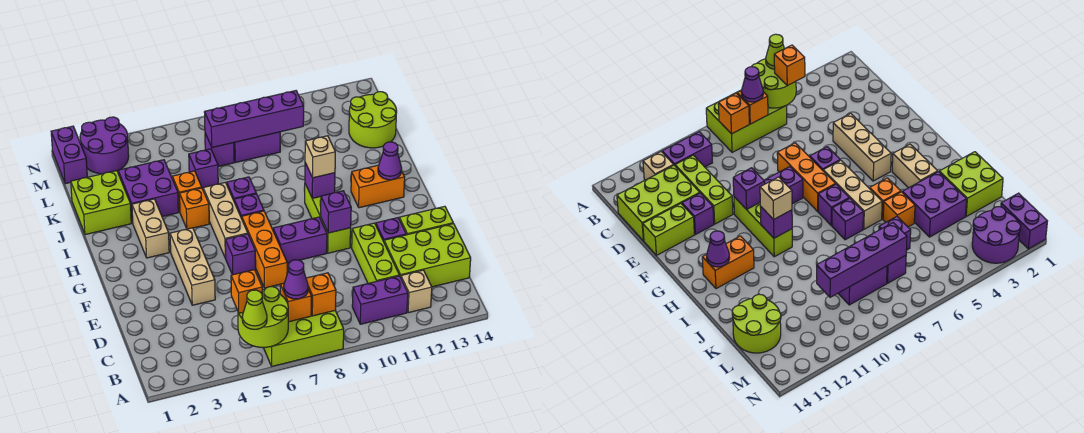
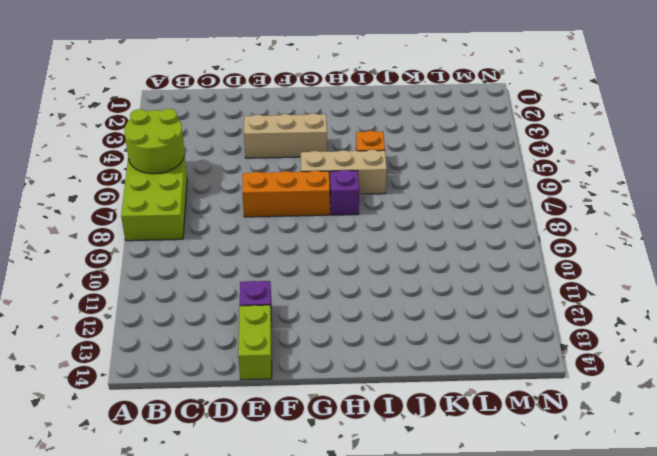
none -> purple brick B10:B11 level 1
none -> tan brick B12 level 1
none -> lime brick C11:E11 level 1
none -> lime brick C12:D14 level 1

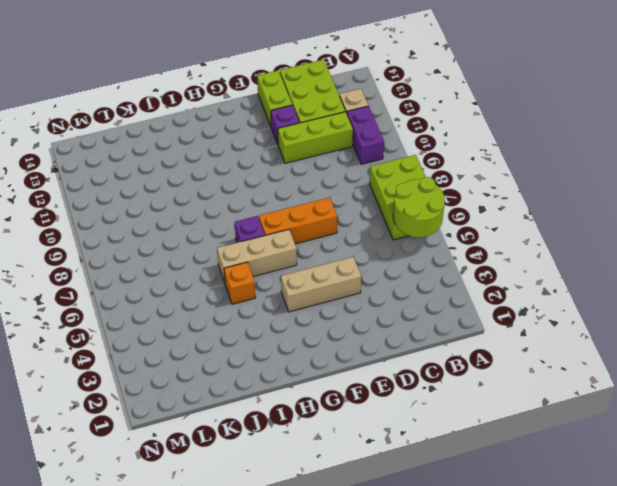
none -> purple brick F6 level 1
none -> purple brick F8:F9 level 1
none -> lime brick F10:H10 level 1
none -> tan brick H3:I3 level 1

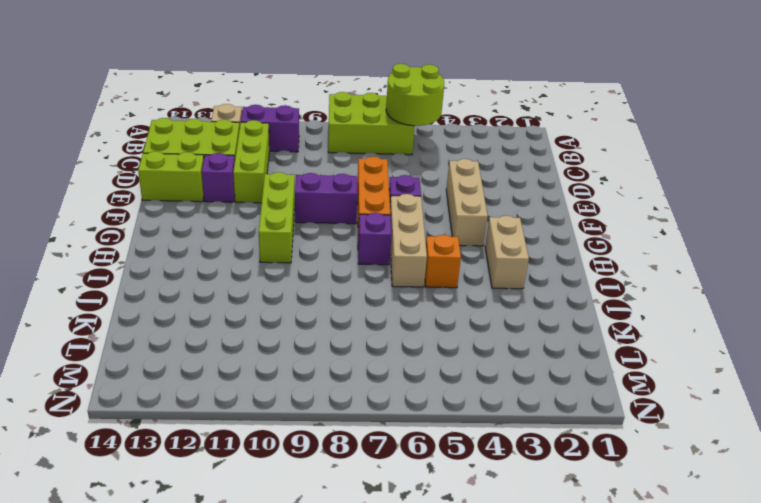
none -> orange brick H12:H13 level 1
none -> purple brick I7 level 1
none -> lime brick J1:K2 level 1
none -> purple brick J3:K4 level 1

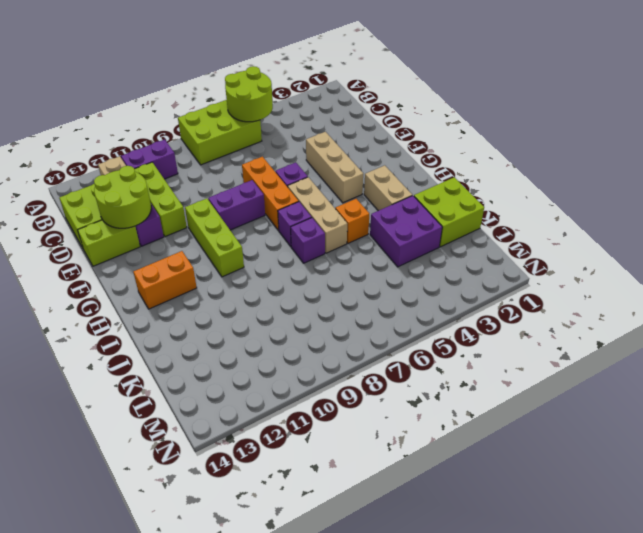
lime round brick D12:E13 level 2 -> lime round brick K13:L14 level 1
none -> orange brick J5 level 1
none -> purple brick K6 level 1
none -> purple brick L7 level 1
none -> purple brick L8:L9 level 1

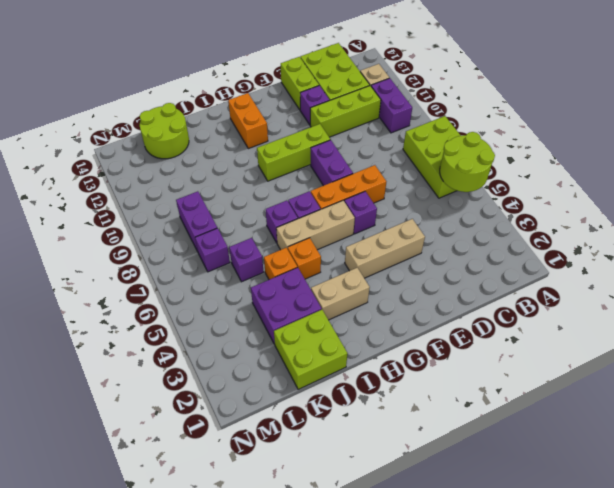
none -> purple brick M1:N1 level 1
none -> purple round brick M2:N3 level 1
none -> orange brick B7 level 2
none -> orange brick B8 level 2

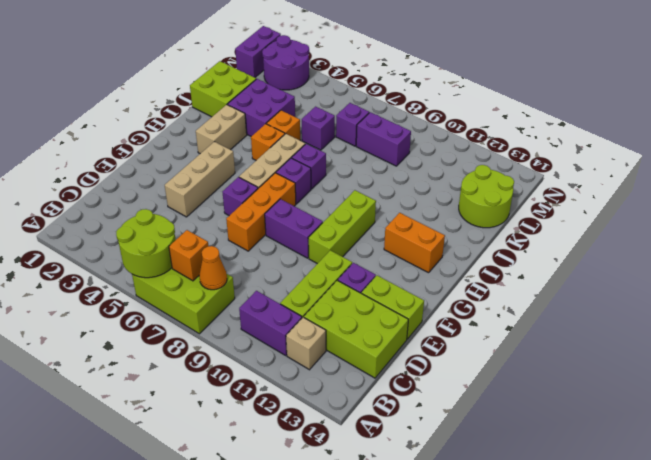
orange cone B8 level 2 -> orange brick B8 level 2
none -> purple brick F10 level 2
none -> purple brick H10 level 2
none -> purple cone H13 level 2
none -> purple brick L7:L10 level 2

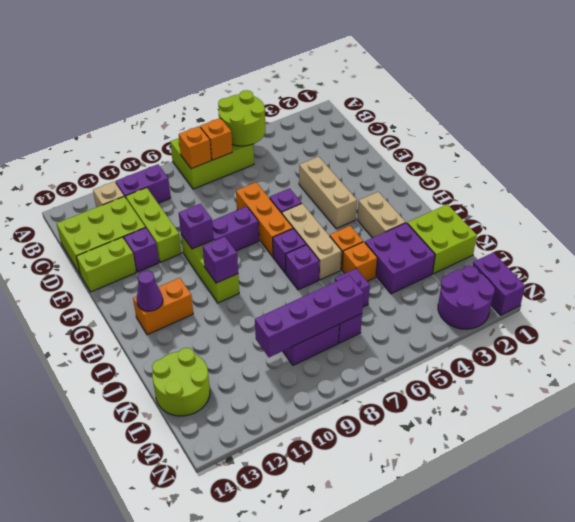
none -> lime cone A5 level 3
none -> orange brick B5 level 3
none -> purple cone B7 level 3
none -> tan brick H10 level 3

